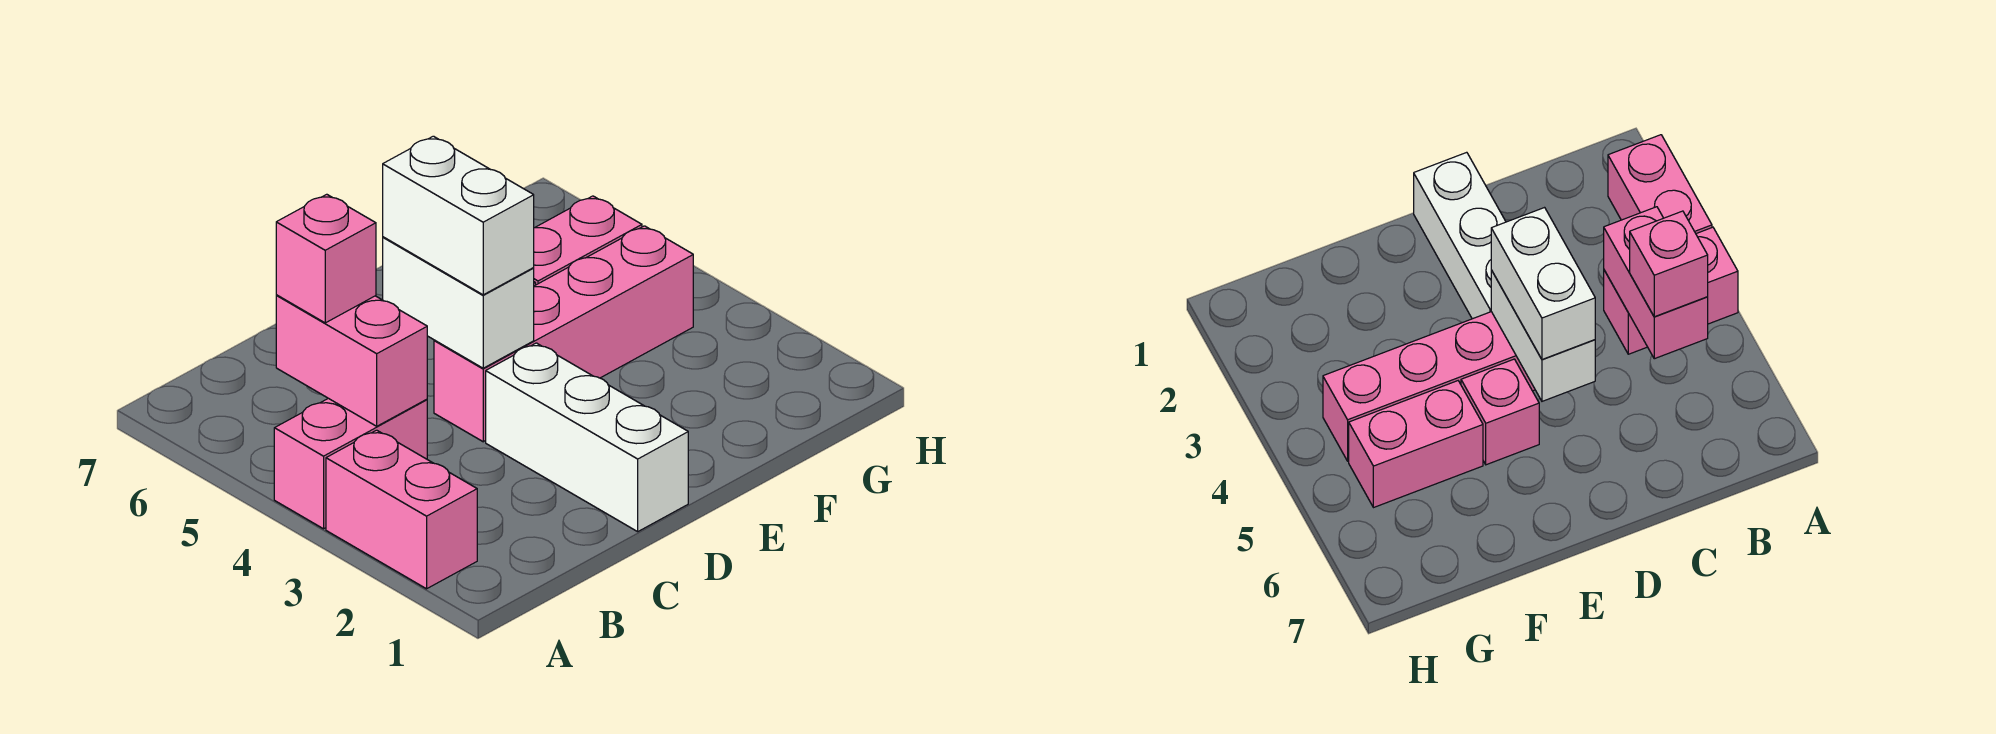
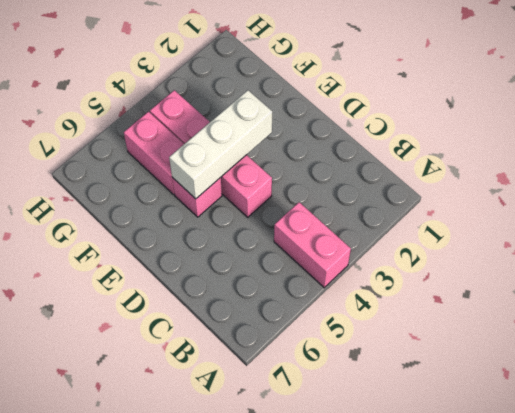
white brick E3:E5 level 2 -> white brick D1:D3 level 1
none -> pink brick A2:A3 level 1
none -> pink brick B4:B5 level 2

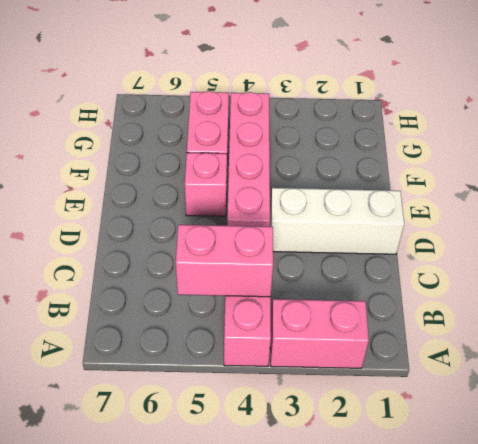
none -> white brick D4:D5 level 2
none -> pink brick B5 level 3

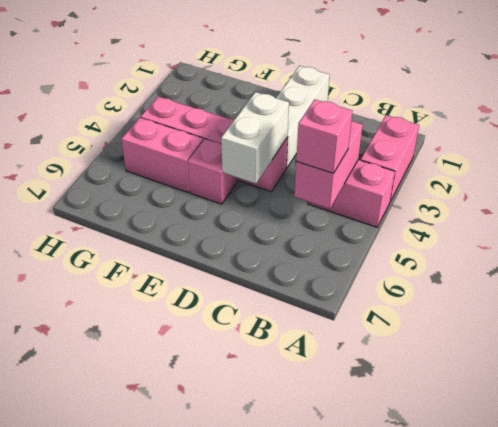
none -> white brick D4:D5 level 3

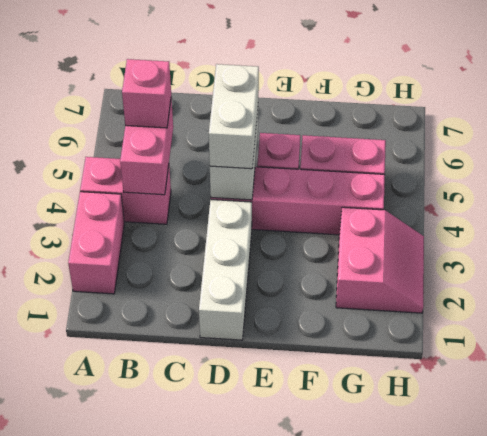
pink slope G2:H3 level 1 top G -> none

